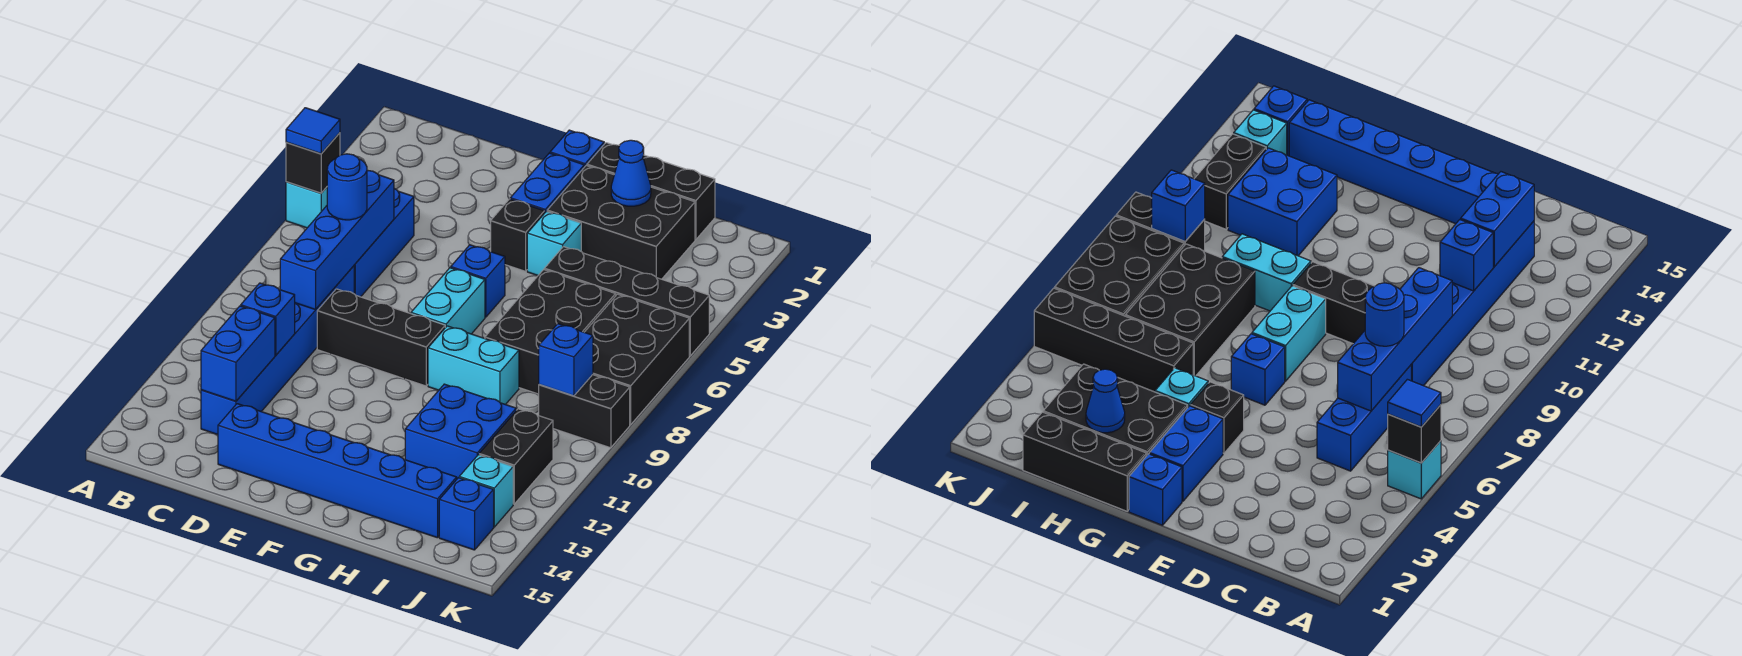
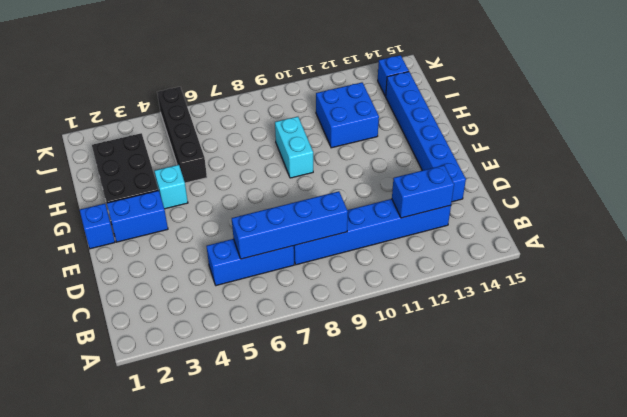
none -> cyan brick A5 level 1
none -> black brick D9:F9 level 1
none -> black brick F4 level 1
none -> blue brick F6 level 1

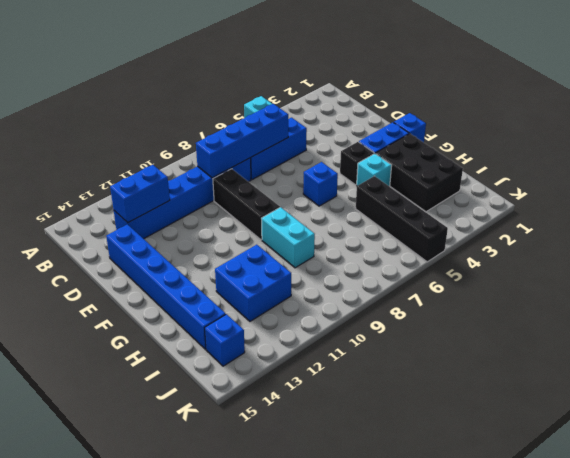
none -> cyan brick F7:F8 level 1
none -> black brick G1:I1 level 1
none -> black brick H6:I8 level 1
none -> black brick J6:K8 level 1

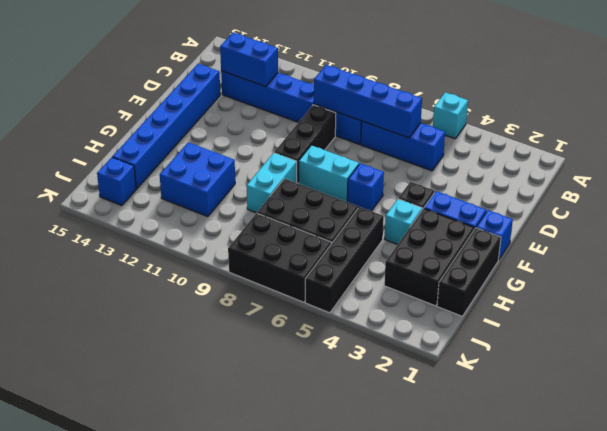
none -> black brick J9:K9 level 1
none -> black brick J11:J12 level 1
none -> cyan brick J13 level 1
none -> black brick A5 level 2

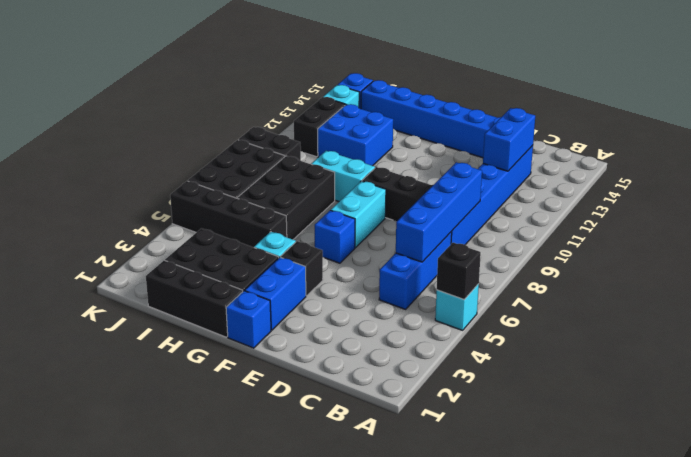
none -> blue brick C11 level 2
none -> blue cone H2 level 2
none -> blue brick J9 level 2
none -> blue tile A5 level 3

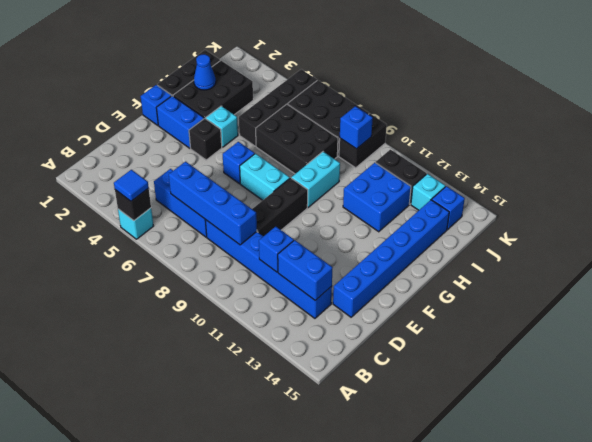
none -> blue round brick C7 level 3

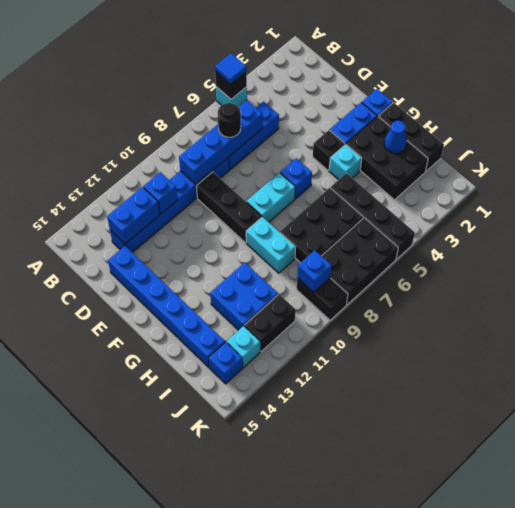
black round brick C7 level 3 -> blue round brick C7 level 3

